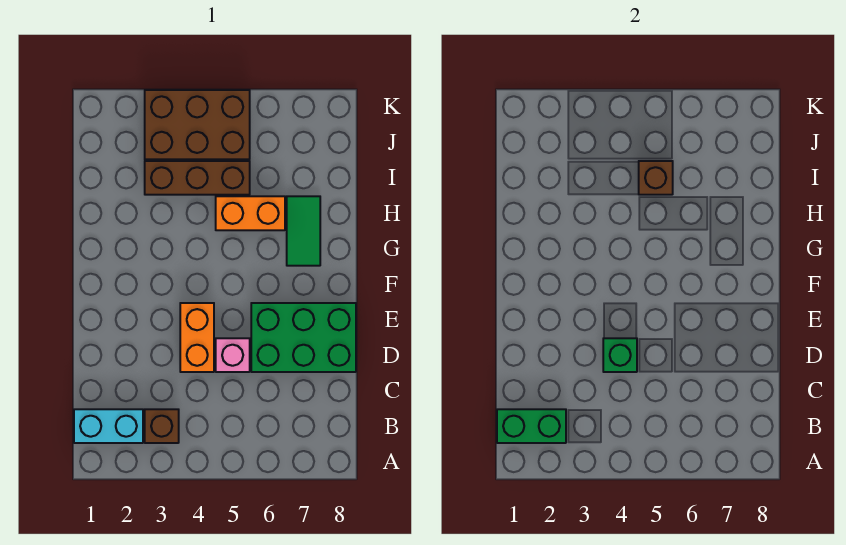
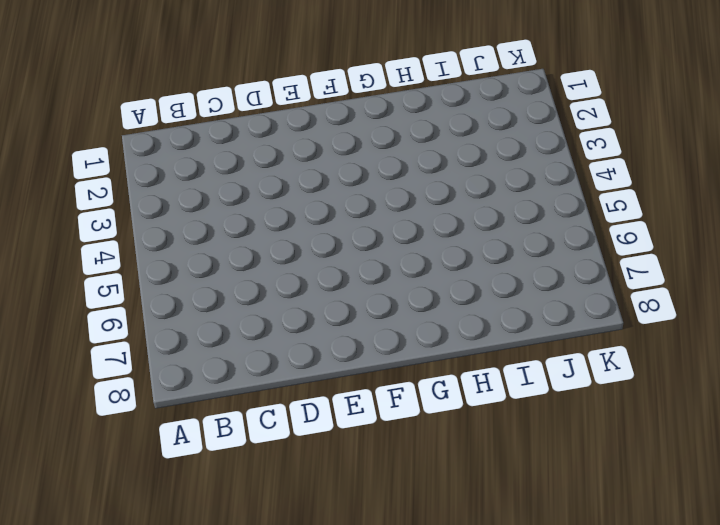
none -> cyan brick B1:B2 level 1
none -> brown brick B3 level 1
none -> orange brick D4:E4 level 1

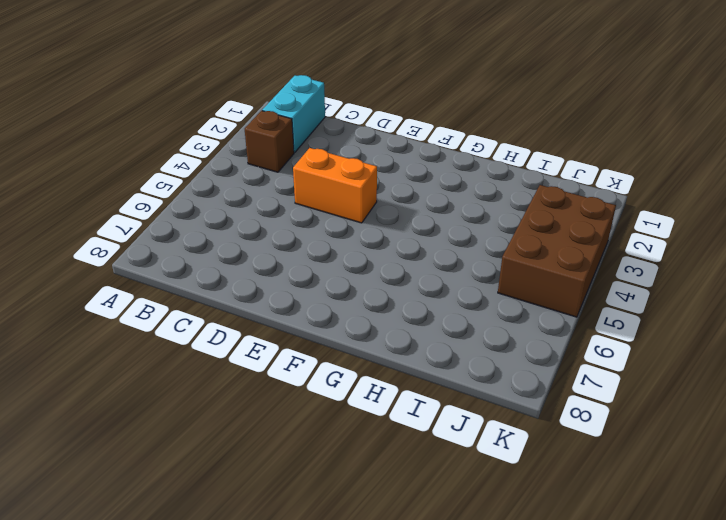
none -> pink brick D5 level 1
none -> green brick D6:E8 level 1
none -> green tile G7:H7 level 1

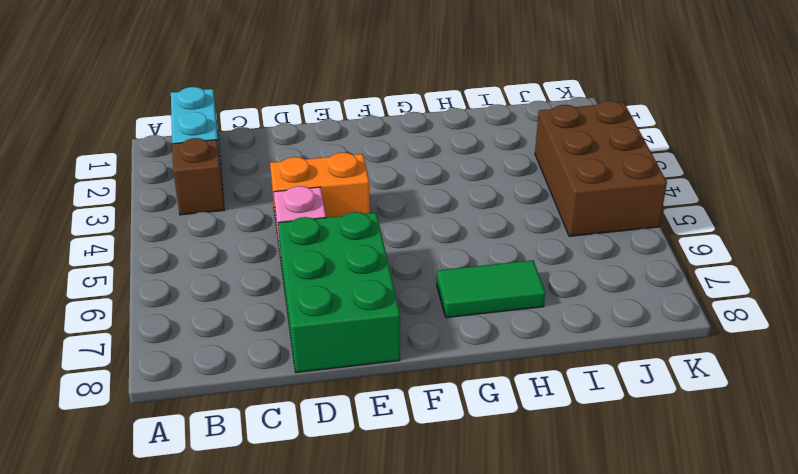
none -> orange brick H5:H6 level 1
none -> brown brick I3:I5 level 1
none -> green brick B1:B2 level 2

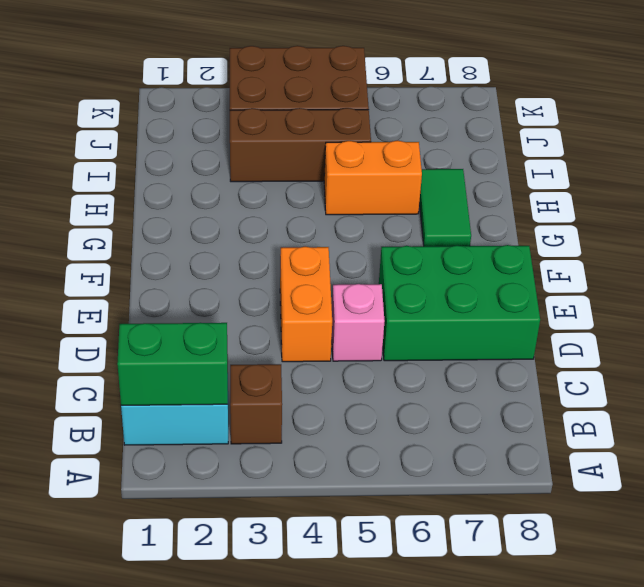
none -> green brick D4 level 2
none -> brown brick I5 level 2

